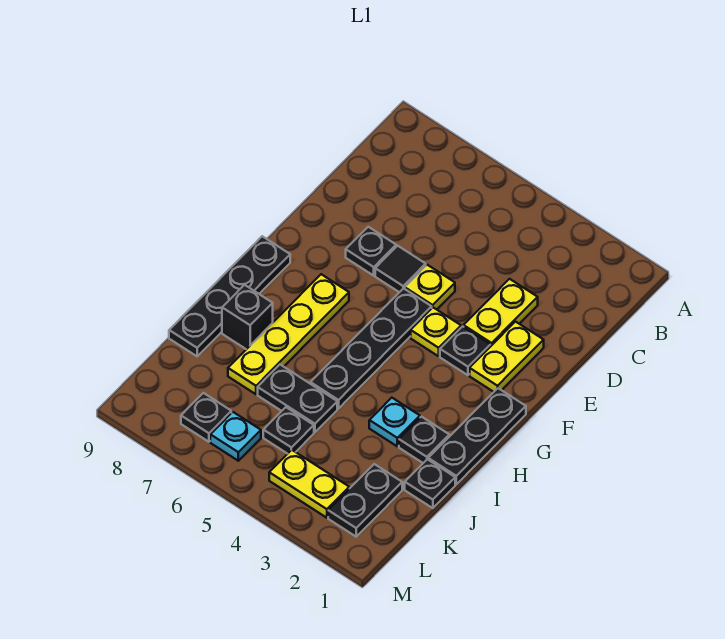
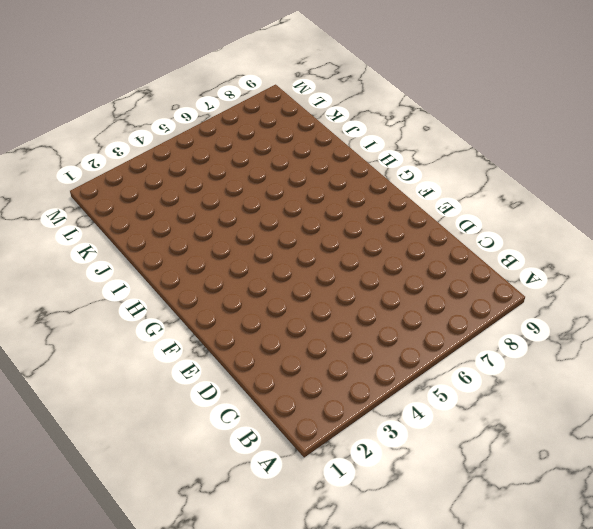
none -> yellow plate D3:E3 level 1
none -> yellow plate E2:F2 level 1
none -> yellow plate E5 level 1

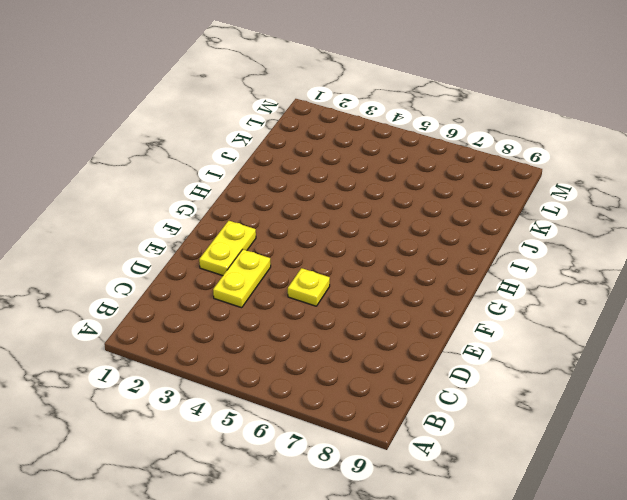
none -> black tile E6 level 1
none -> black plate E7 level 1
none -> black plate F3 level 1

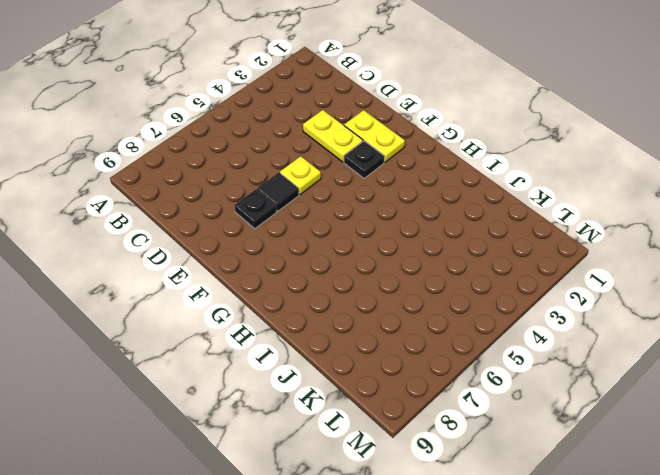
none -> yellow plate F4 level 1
none -> black plate F5:I5 level 1
none -> black plate G1:I1 level 1

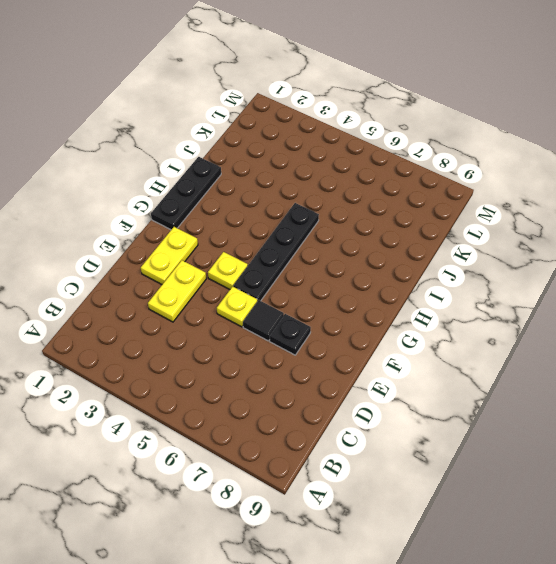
none -> black plate F3 level 1
none -> yellow plate G7:J7 level 1
none -> black plate G9:J9 level 1

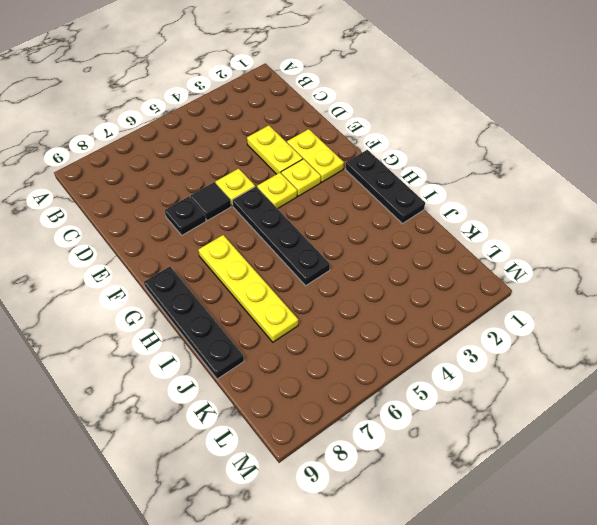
yellow plate F3 level 1 -> black plate F3 level 1
none -> black plate I2 level 1
none -> cyan plate I3 level 1
none -> black brick I8 level 1

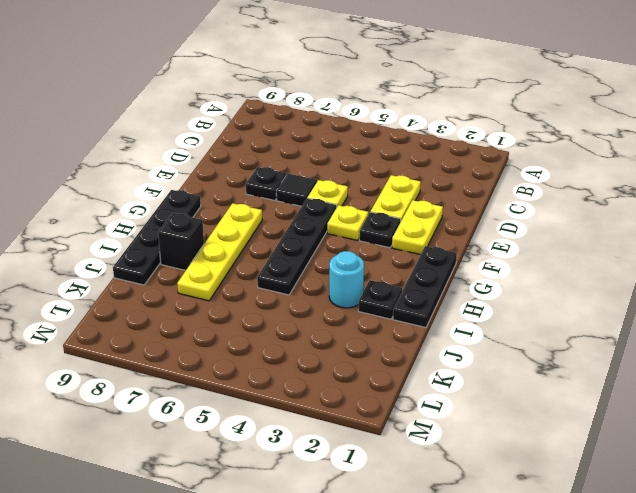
cyan round brick I3 level 1 -> cyan plate I3 level 1
none -> black plate J1 level 1
none -> black plate J5:J6 level 1
none -> black plate K2:L2 level 1

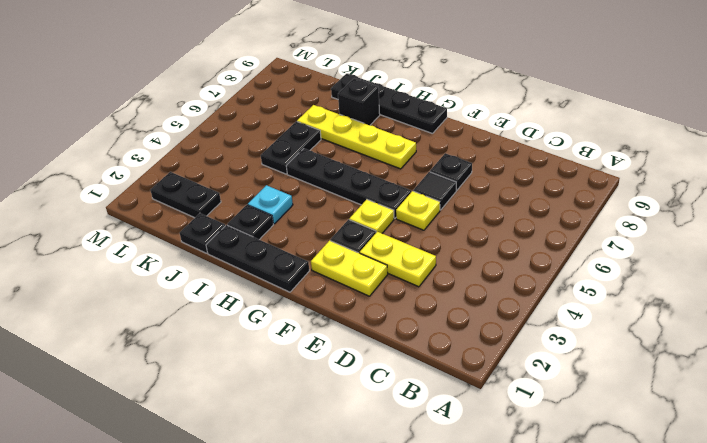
none -> black plate K5 level 1
none -> yellow plate L3:L4 level 1
none -> cyan plate L6 level 1

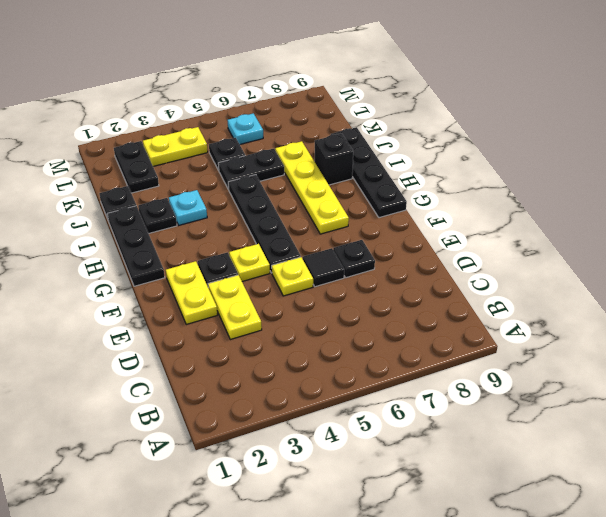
none -> black plate L7 level 1

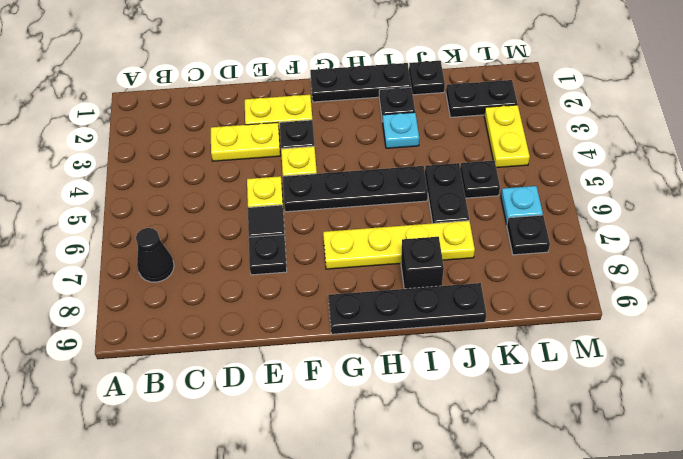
black cone B7 level 1 -> none

